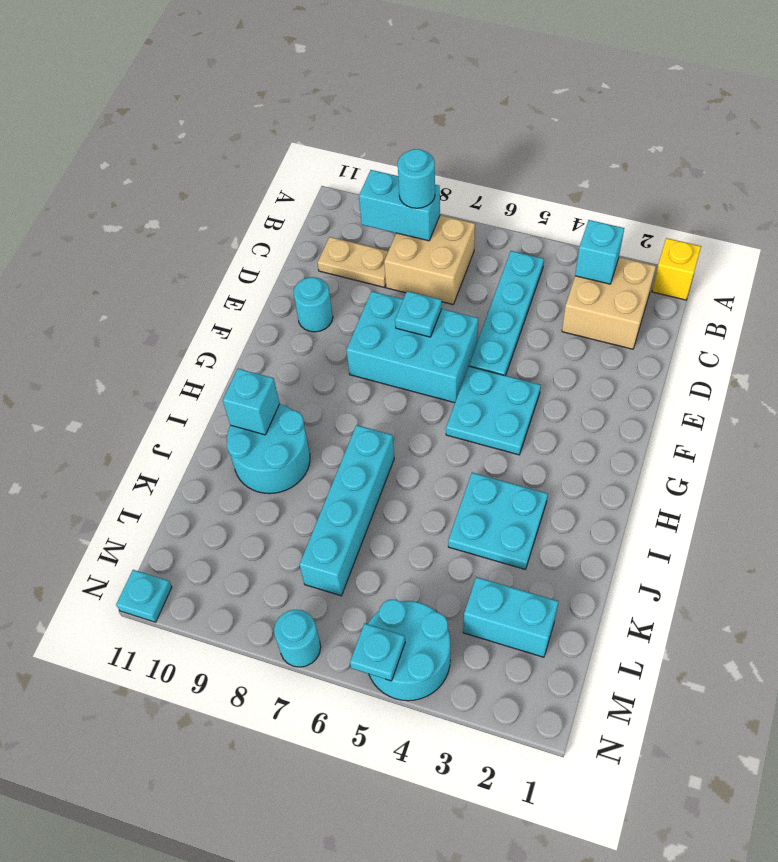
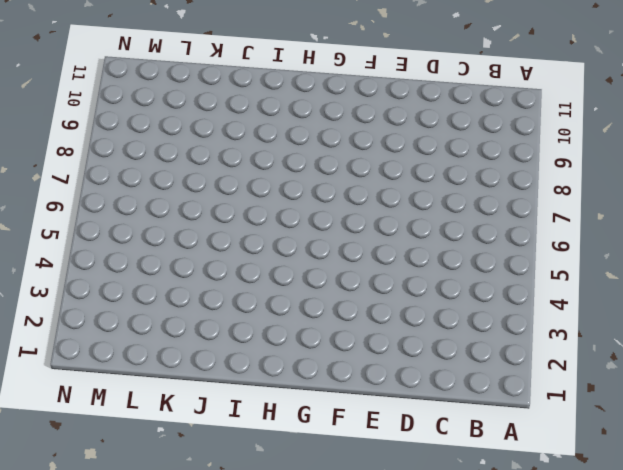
none -> yellow brick A1 level 1
none -> tan brick B2:C3 level 1
none -> cyan plate B5:E5 level 1

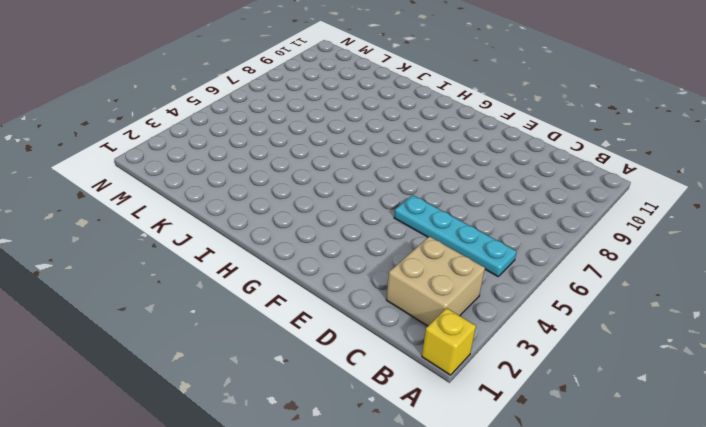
none -> tan brick B7:C8 level 1
none -> tan plate C9:C10 level 1
none -> cyan brick E6:F8 level 1

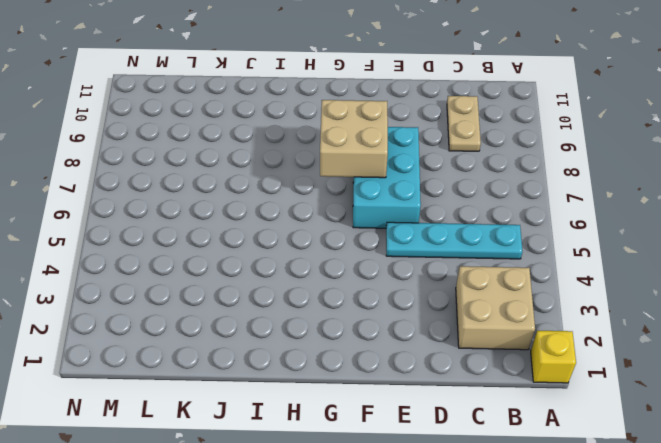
tan brick F7:G8 level 2 -> tan brick B7:C8 level 1
none -> cyan round brick E10 level 1
none -> cyan plate F4:G5 level 1
none -> cyan plate I3:J4 level 1

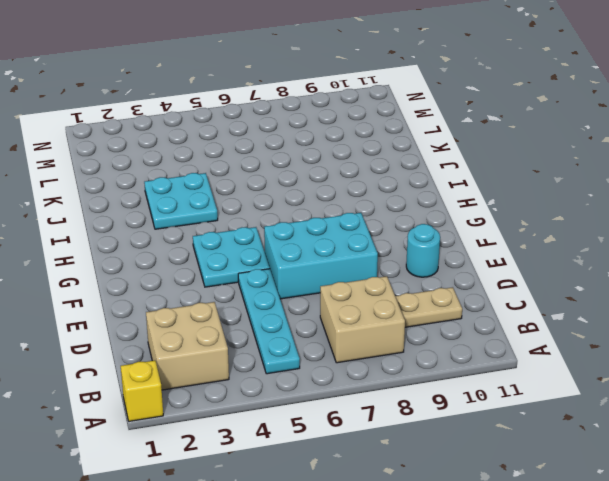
none -> cyan brick I7:L7 level 1
none -> cyan round brick I9:J10 level 1
none -> cyan brick L2:L3 level 1

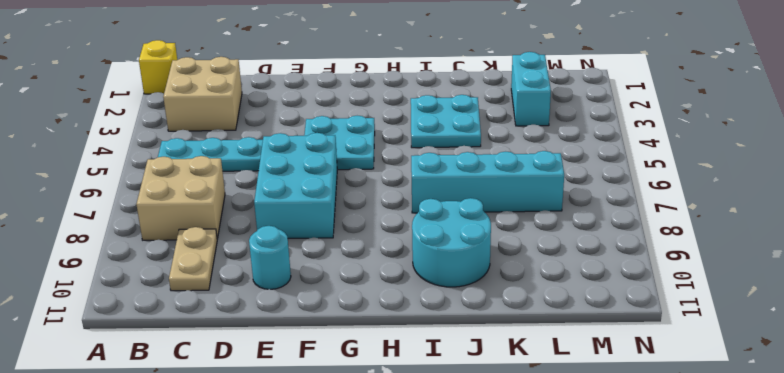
none -> cyan round brick M4:N5 level 1
none -> cyan round brick N7 level 1
none -> cyan plate N11 level 1

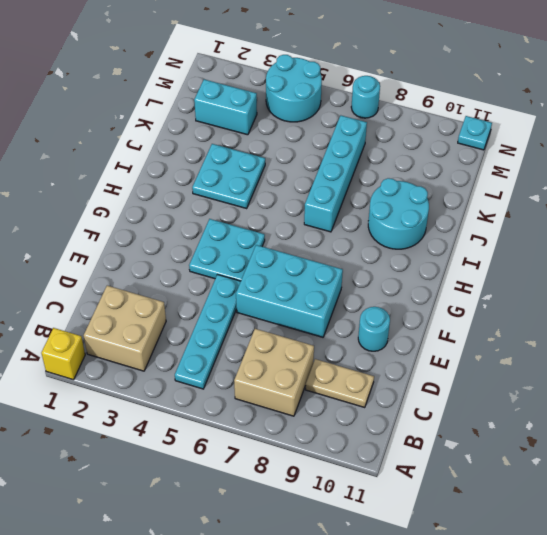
none -> cyan brick B3 level 2
none -> cyan brick B8:B9 level 2
none -> cyan plate E7 level 2

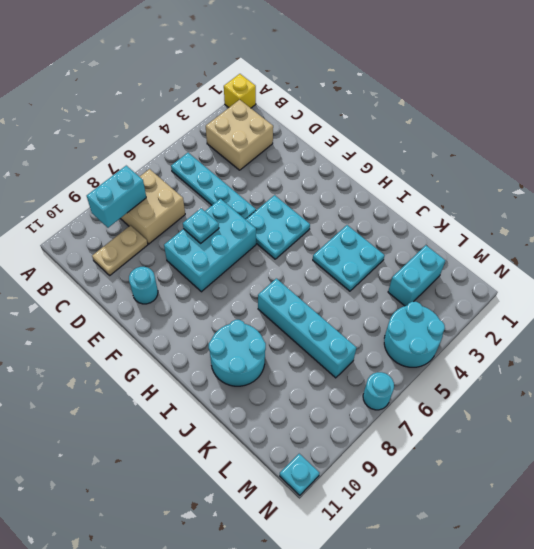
none -> cyan brick B3 level 2
none -> cyan brick I10 level 2
none -> cyan plate N5 level 2

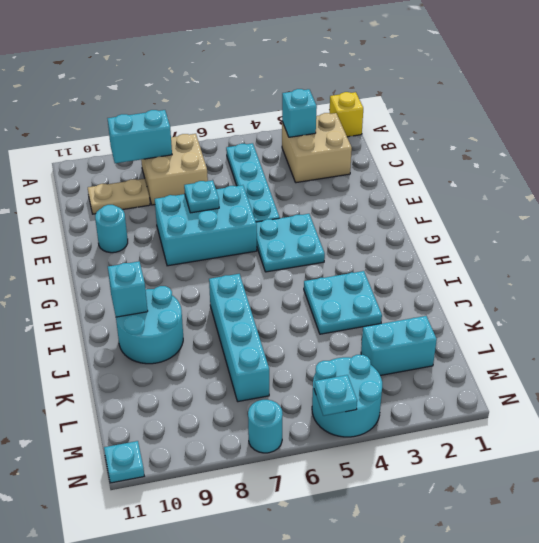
none -> cyan round brick B8 level 3

